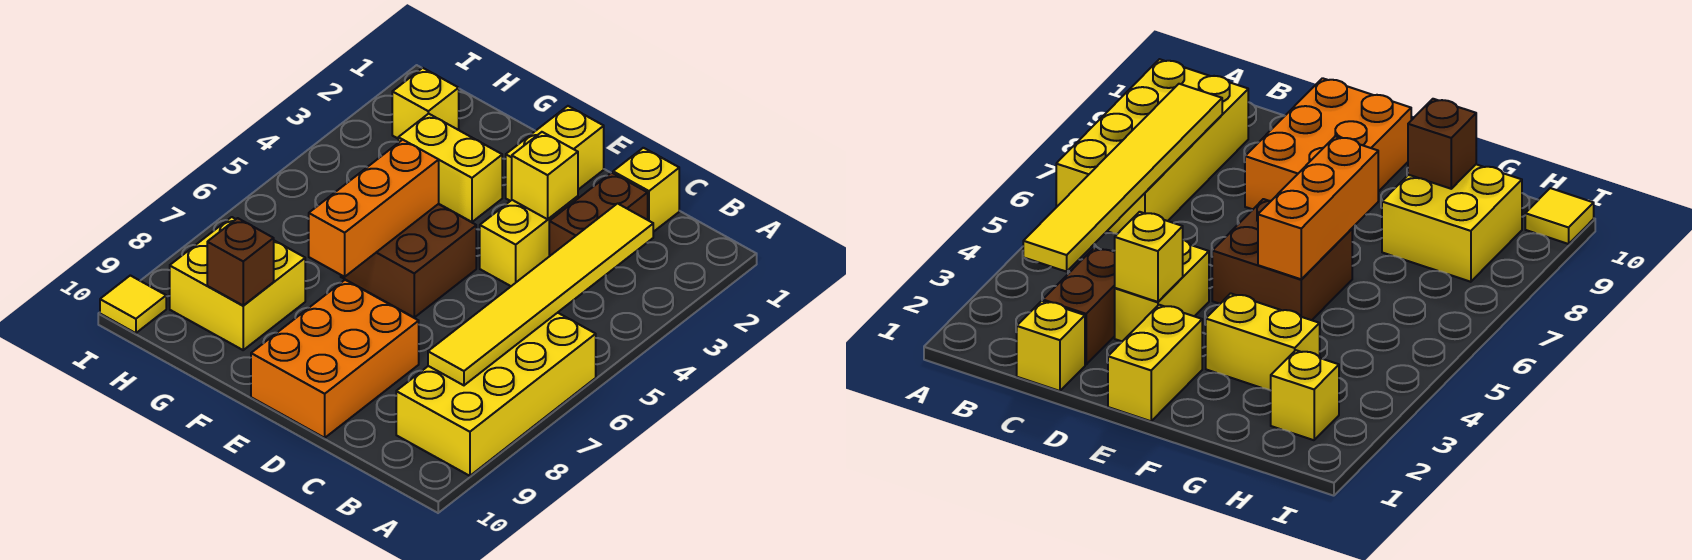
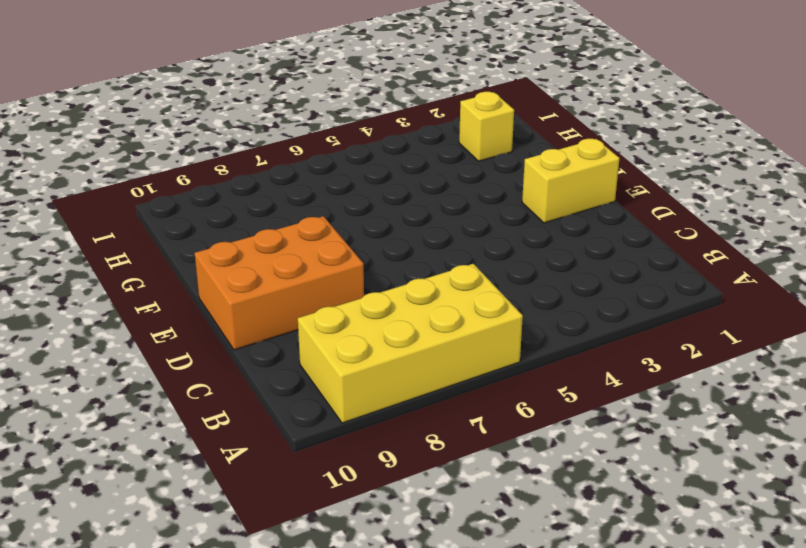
none -> yellow brick C1 level 1
none -> brown brick C2:C3 level 1
none -> yellow brick D3:D4 level 1

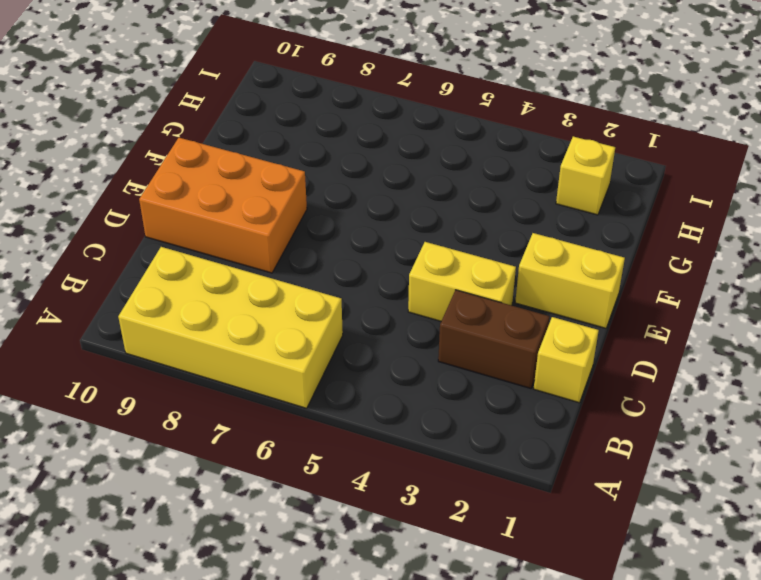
none -> brown brick E5:F6 level 1
none -> yellow brick F3:G3 level 1
none -> yellow brick G8:H9 level 1

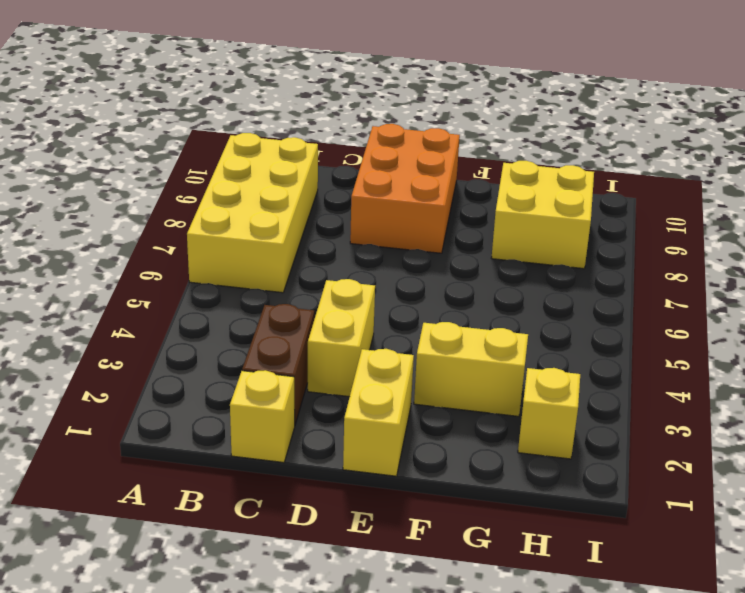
none -> brown brick E5:F6 level 1
none -> yellow tile I10 level 1
none -> yellow tile B3:B8 level 2

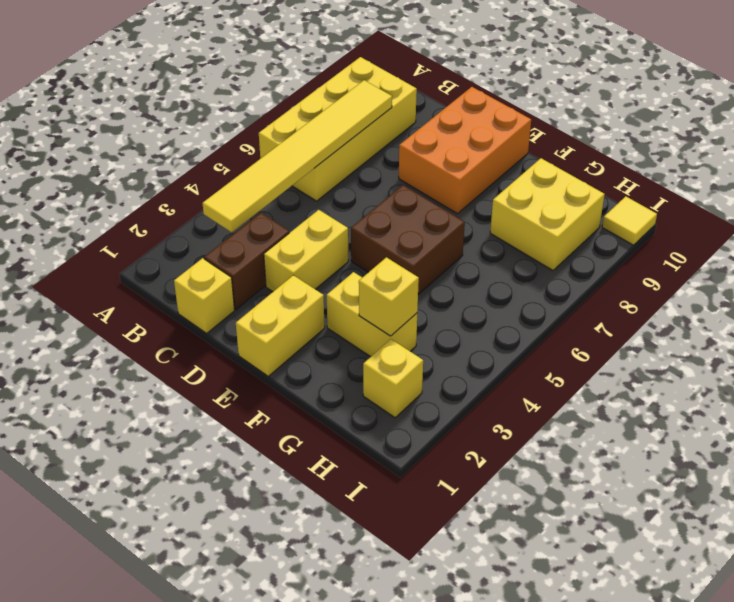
yellow brick G3 level 2 -> yellow brick D3 level 2
none -> orange brick F5:F7 level 2
none -> brown brick G9 level 2

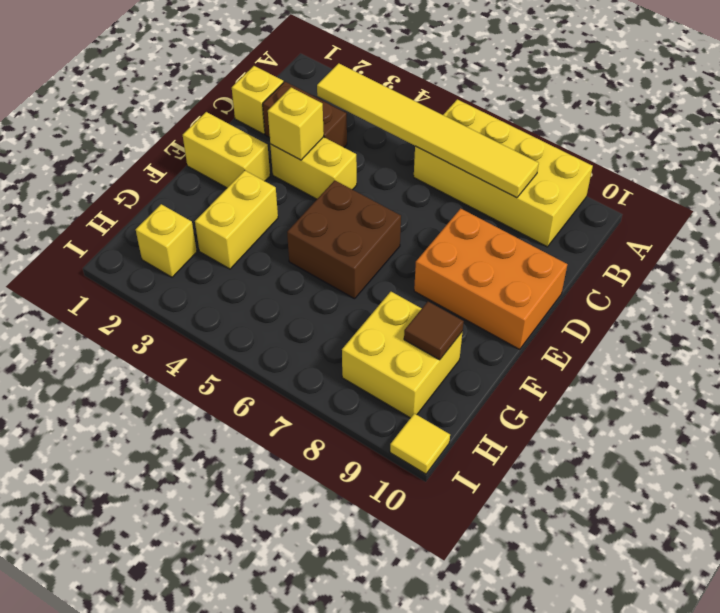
brown tile G9 level 2 -> brown brick G9 level 2
none -> orange brick F5:F7 level 2

